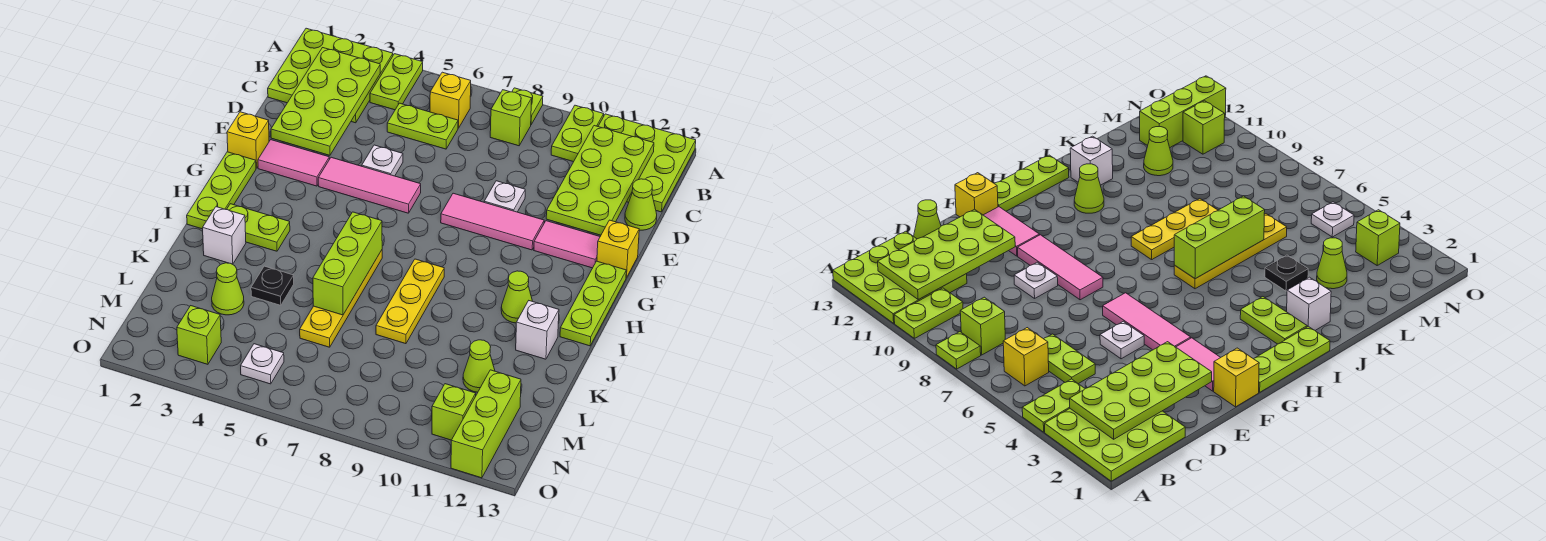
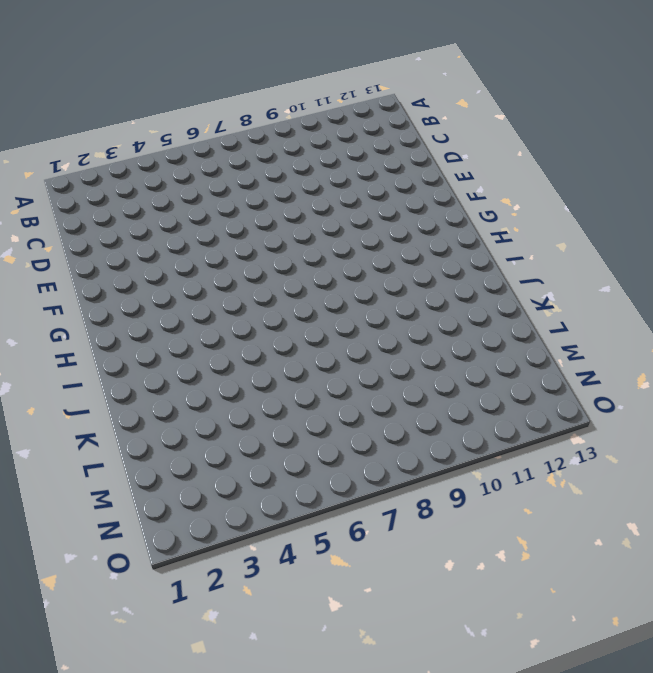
none -> lime plate A1:C3 level 1
none -> lime plate A4:B4 level 1
none -> lime plate A8 level 1
none -> lime plate A10:B10 level 1

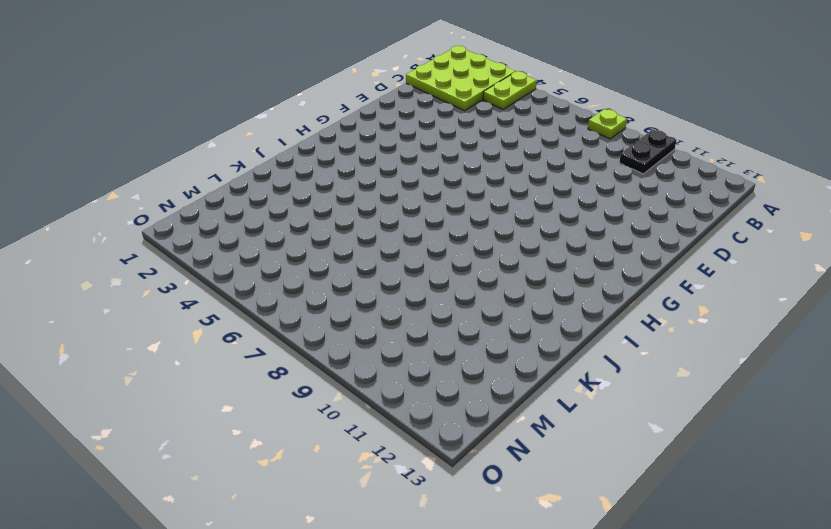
black plate A10:B10 level 1 -> lime plate A10:B10 level 1
none -> lime plate A11:C13 level 1
none -> yellow brick B6 level 1
none -> lime brick B8 level 1
none -> lime plate C5:C6 level 1

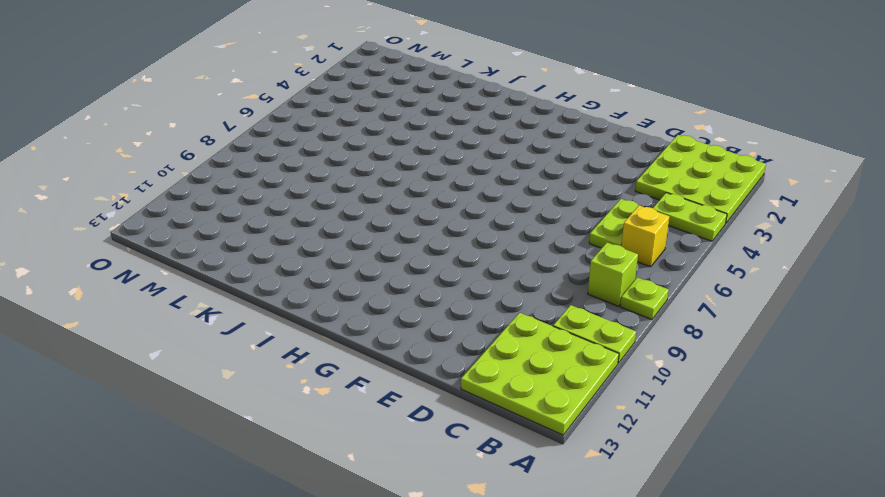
none -> lime cone D13 level 1
none -> white plate E5 level 1
none -> white plate E9 level 1
none -> yellow brick F1 level 1

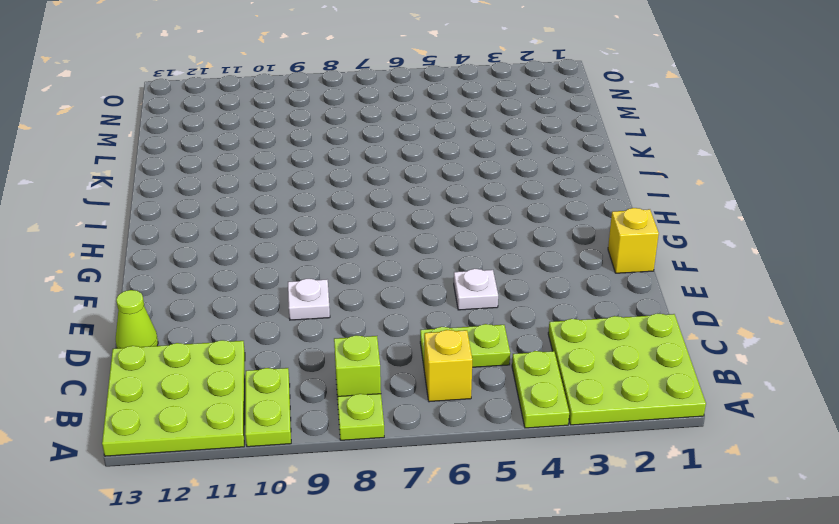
none -> pink tile F2:F3 level 1
none -> pink tile F4:F6 level 1
none -> pink tile F8:F10 level 1
none -> pink tile F11:F12 level 1

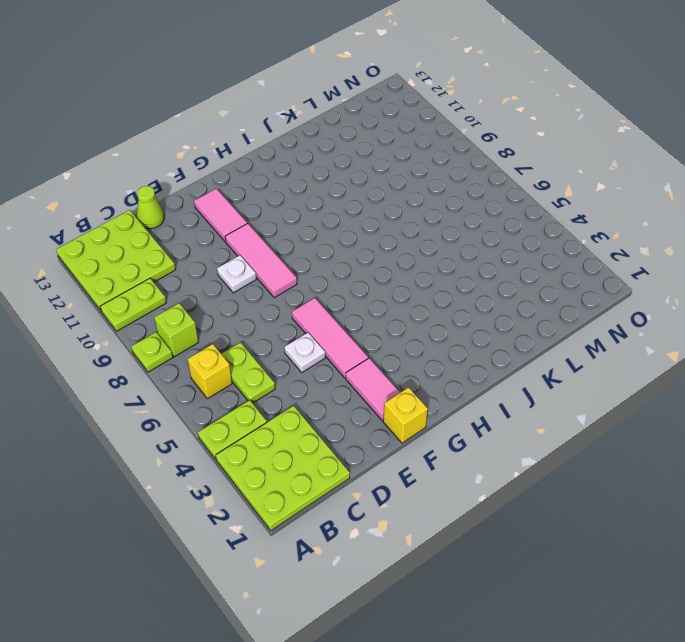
none -> yellow brick F13 level 1
none -> lime plate G1:I1 level 1
none -> lime plate G13:I13 level 1
none -> lime plate I2:I3 level 1

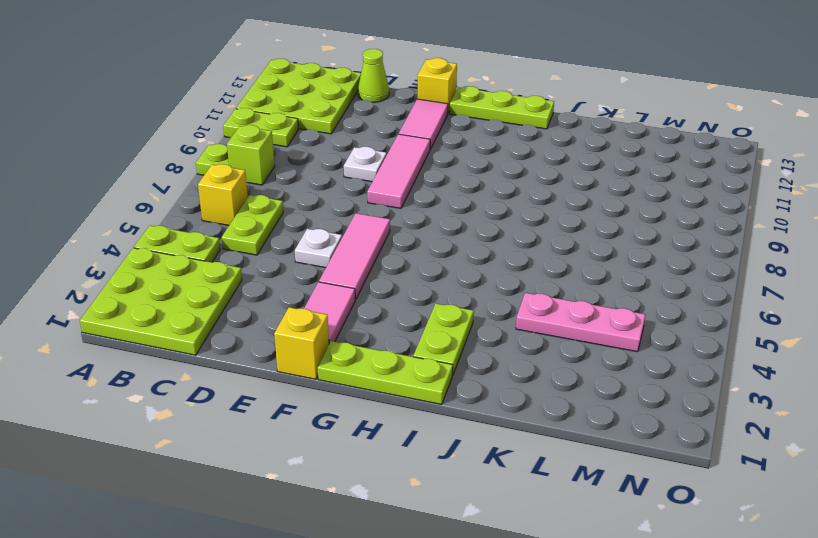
pink plate K4:M4 level 1 -> black plate K4 level 1
none -> yellow plate I6:L6 level 1
none -> yellow plate I8:K8 level 1
none -> lime cone I11 level 1
none -> white brick J2 level 1

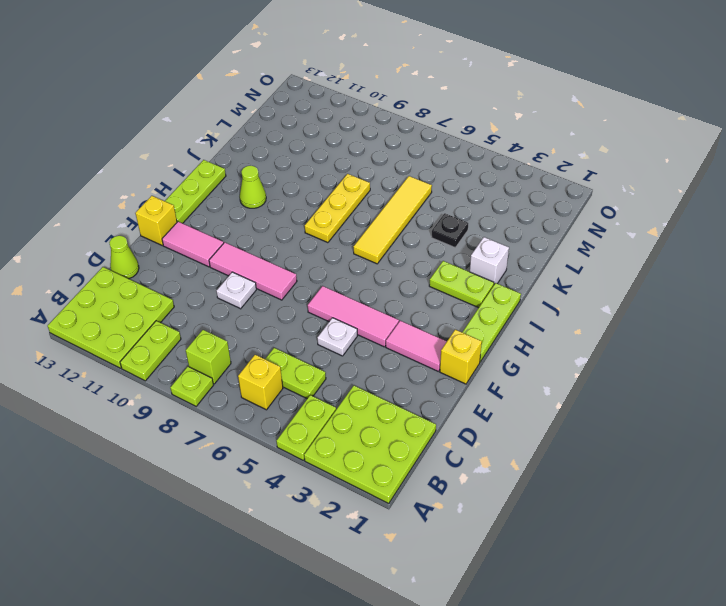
yellow tile I6:L6 level 1 -> yellow plate I6:L6 level 1
none -> white brick J12 level 1
none -> lime cone L3 level 1
none -> lime cone L11 level 1
none -> lime brick M12:O12 level 1

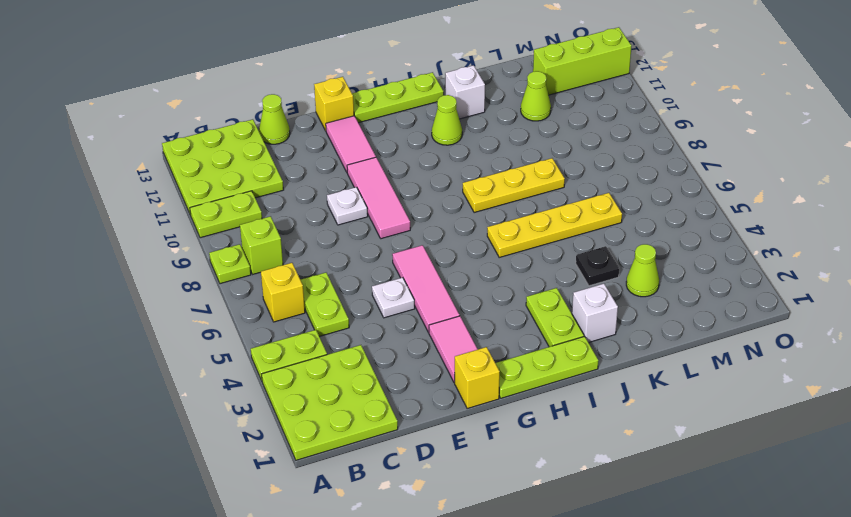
none -> lime brick N3 level 1
none -> white plate N5 level 1
none -> lime brick N11 level 1
none -> lime plate B2:E3 level 2

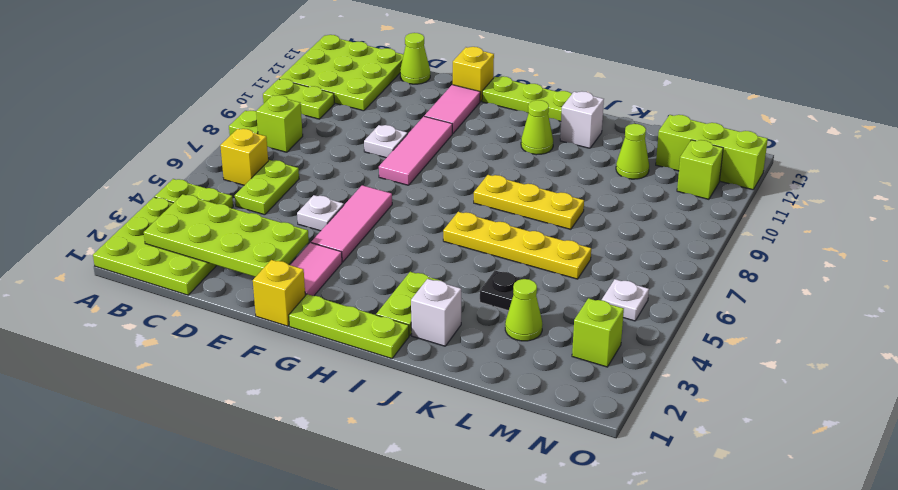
none -> lime plate B11:E12 level 2
none -> lime brick I6:K6 level 2

